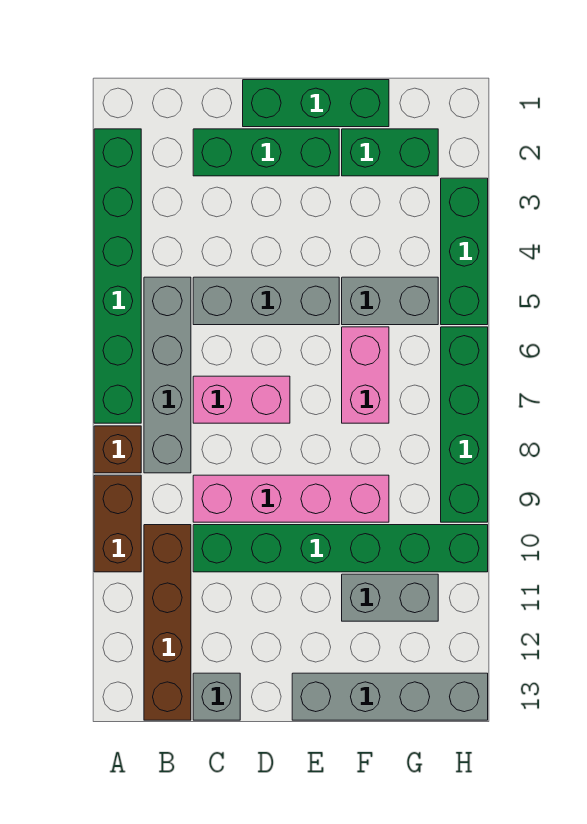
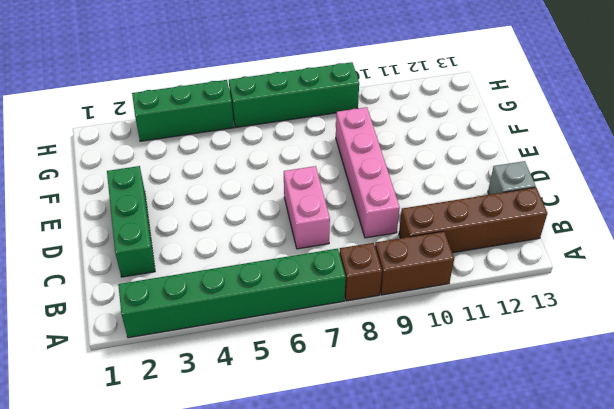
none -> grey brick B5:B8 level 1
none -> grey brick C5:E5 level 1
none -> green brick C10:H10 level 1

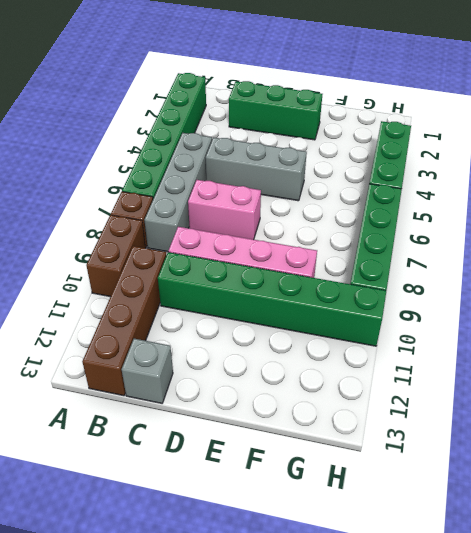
none -> green brick D1:F1 level 1
none -> grey brick E13:H13 level 1
none -> green brick F2:G2 level 1

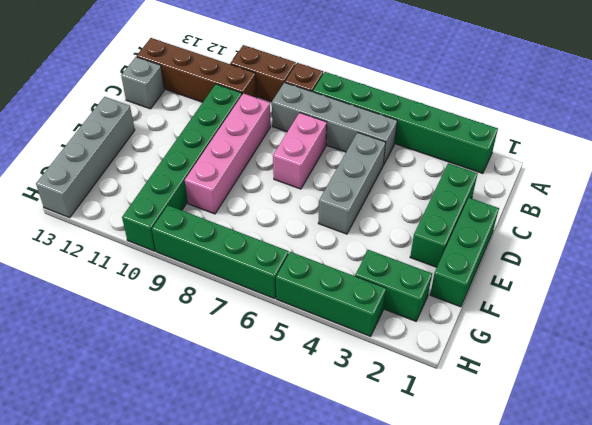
green brick G2:G3 level 1 -> green brick F2:G2 level 1
none -> grey brick F5:G5 level 1
none -> pink brick F6:F7 level 1
none -> grey brick F11:G11 level 1

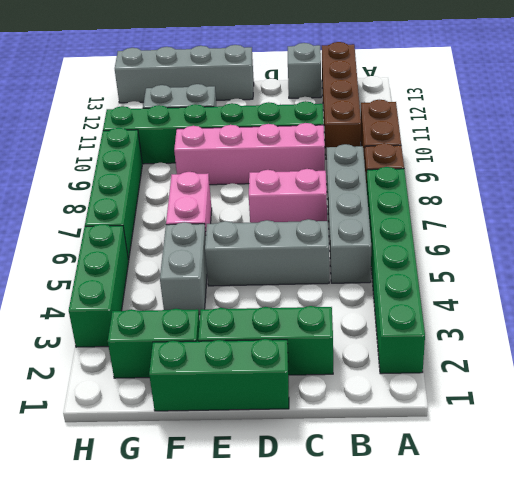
grey brick F4:F5 level 1 -> grey brick F5:G5 level 1

